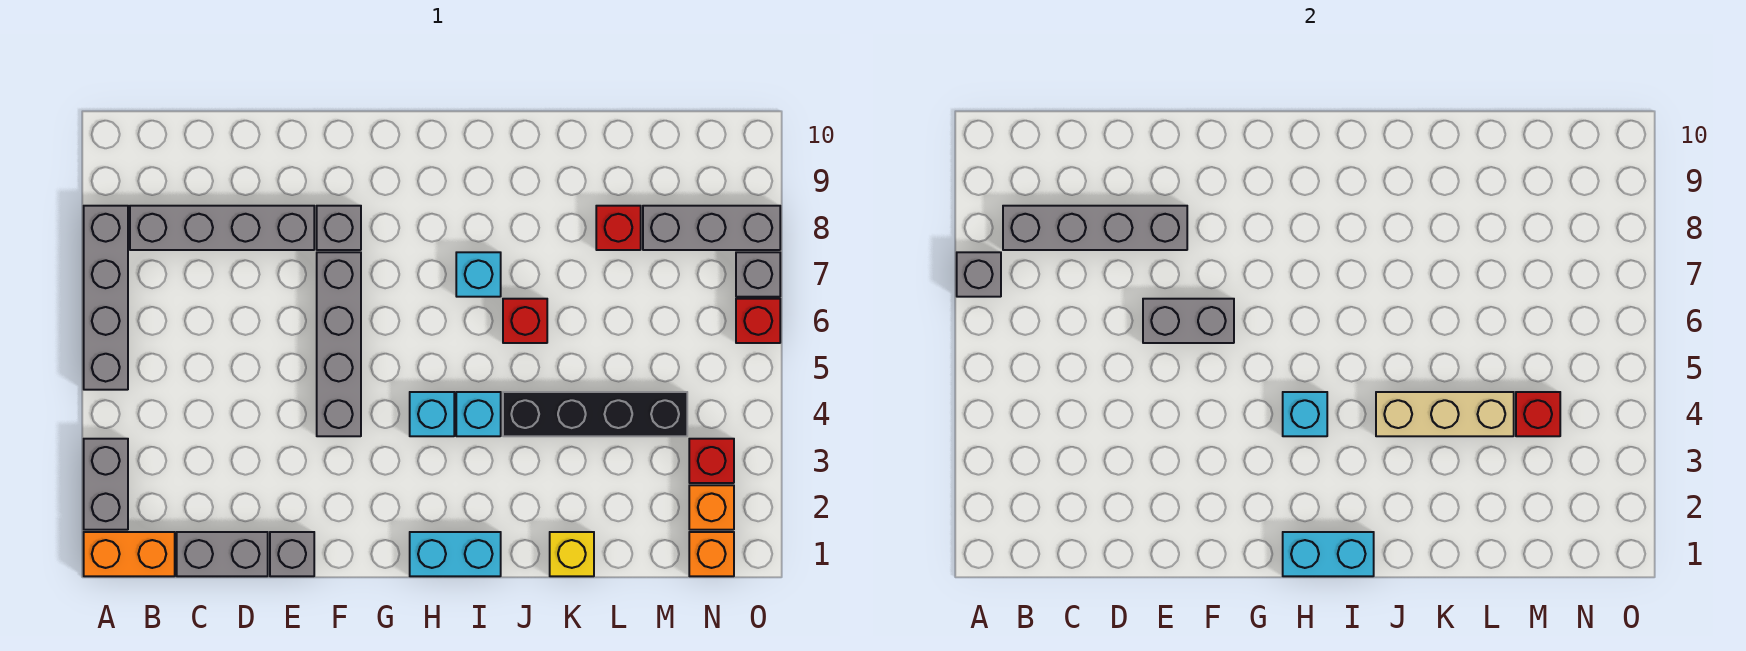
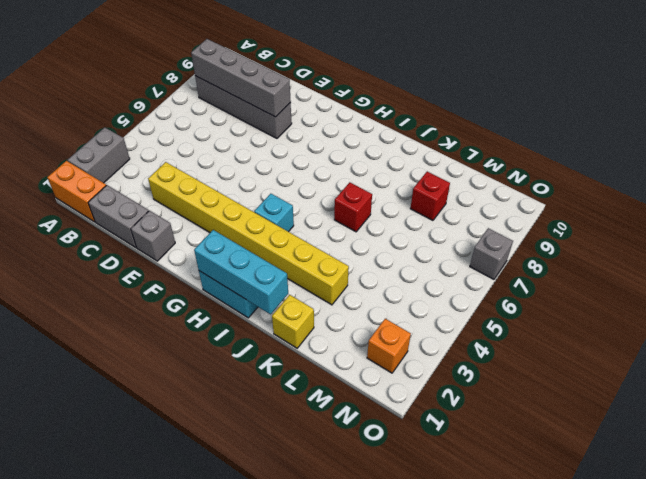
yellow brick D3:K3 level 1 -> none
cyan brick H1:J1 level 2 -> cyan brick H1:I1 level 2
none -> grey brick A5:A8 level 1
none -> grey brick F4:F7 level 1
none -> grey brick F8 level 1

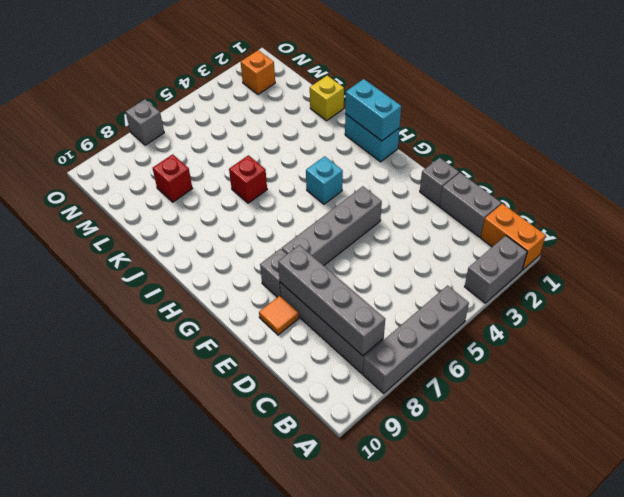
orange tile E9 level 1 -> none
none -> cyan brick I4 level 1
none -> cyan brick I7 level 1
none -> black brick J4:M4 level 1

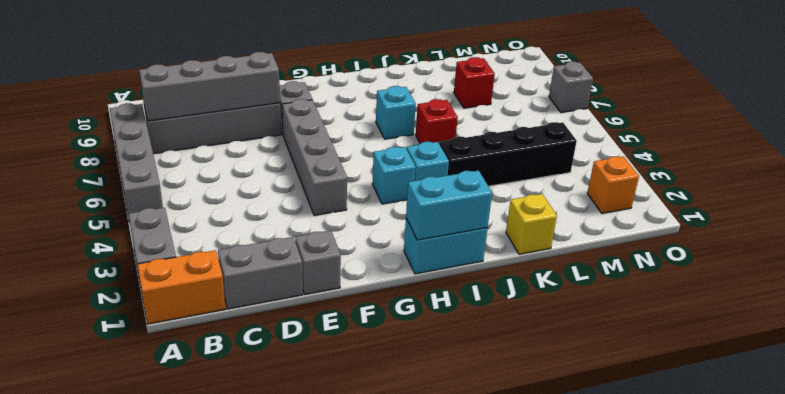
none -> grey brick M8:O8 level 1
none -> orange brick N1 level 1
none -> red brick N3 level 1

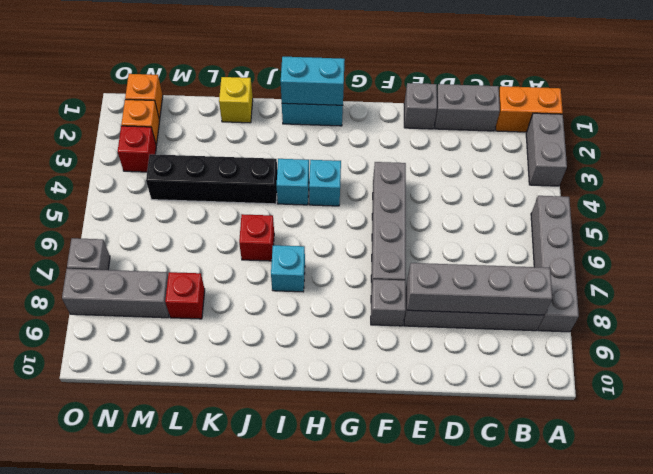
none -> red brick O6 level 1
none -> grey brick A7 level 2
none -> grey brick E6:F6 level 2

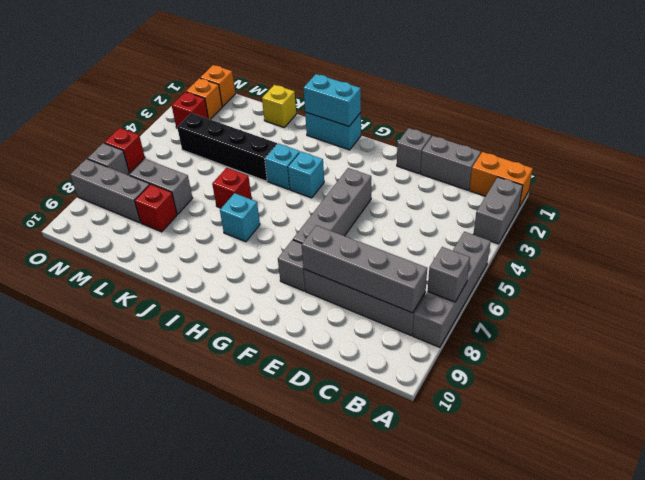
grey brick L7:M7 level 1 -> grey brick E6:F6 level 2
none -> cyan brick H4 level 2
none -> tan brick J4:L4 level 2
none -> red brick M4 level 2

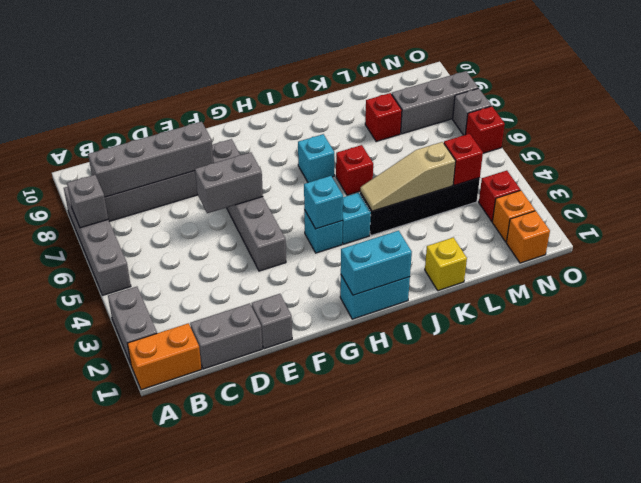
tan slope J4:L4 level 2 top L -> tan brick J4:L4 level 2

